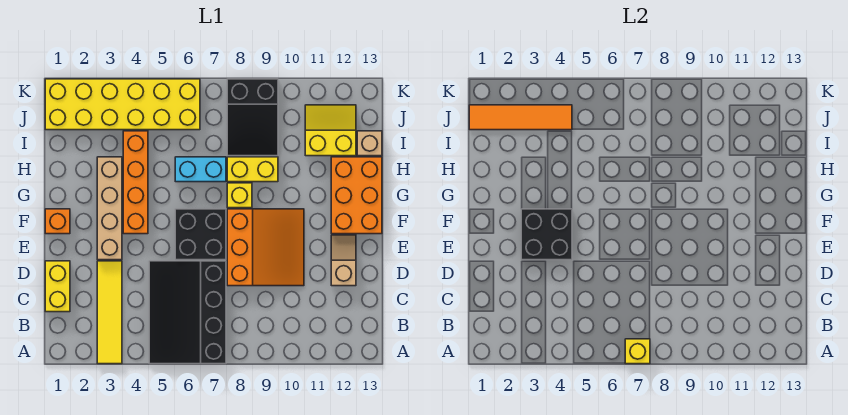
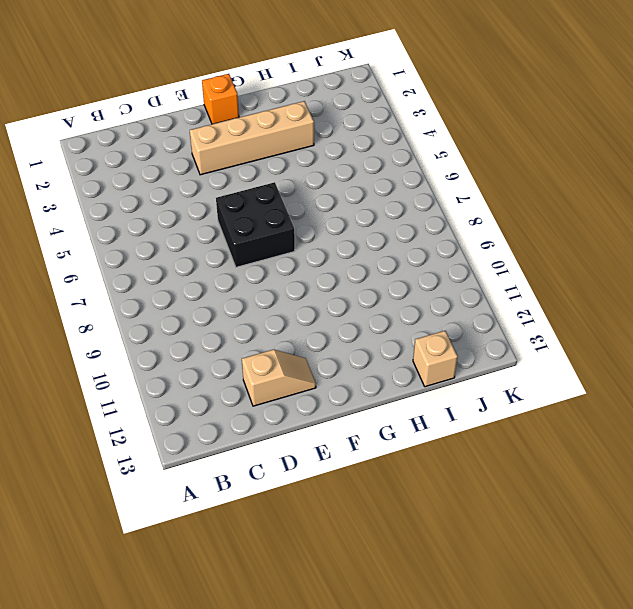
none -> yellow tile A3:D3 level 1
none -> black slope A5:D7 level 1 top 7
none -> yellow brick C1:D1 level 1

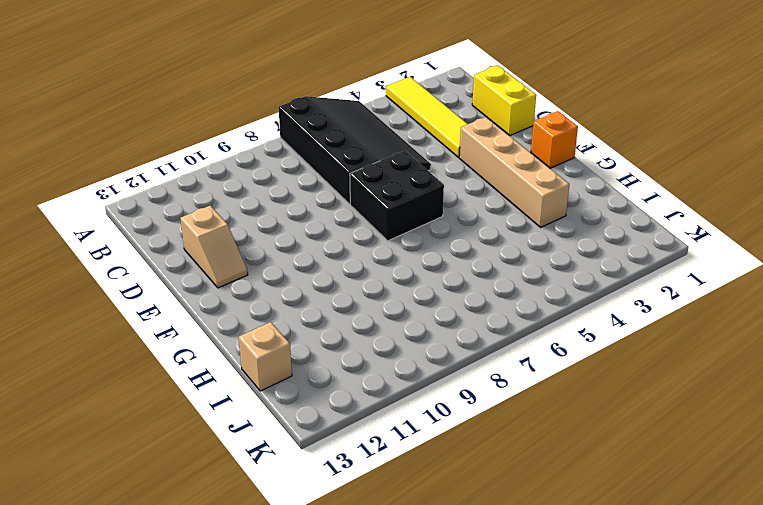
none -> orange slope D8:F10 level 1 top 8
none -> orange brick F4:I4 level 1
none -> orange brick F12:H13 level 1

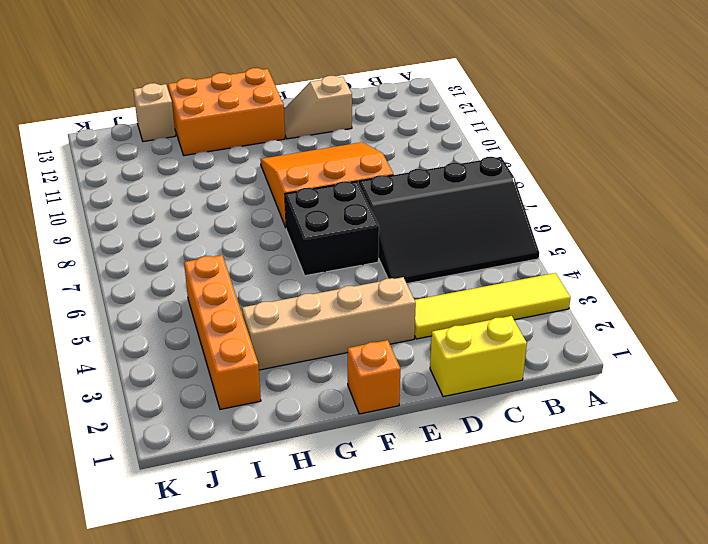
orange brick I2:I5 level 1 -> orange brick F4:I4 level 1
none -> yellow brick G8 level 1
none -> cyan brick H6:H7 level 1
none -> yellow brick H8:H9 level 1

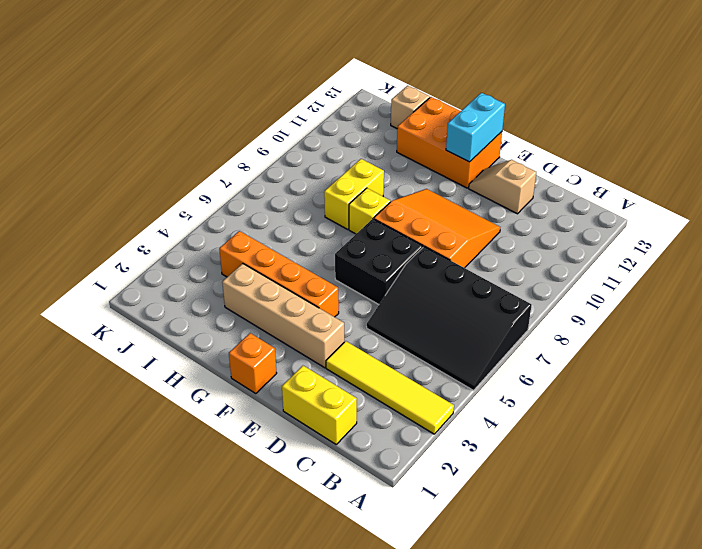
cyan brick F12:F13 level 2 -> cyan brick H6:H7 level 1
none -> black slope I8:K9 level 1 top K
none -> yellow slope I11:J12 level 1 top I
none -> yellow brick J1:K6 level 1

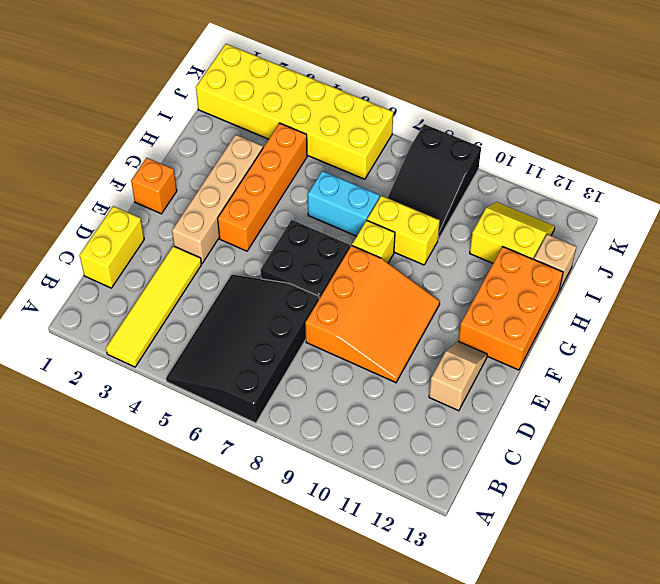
none -> yellow brick A7 level 2
none -> black brick E3:F4 level 2
none -> orange tile J1:J4 level 2

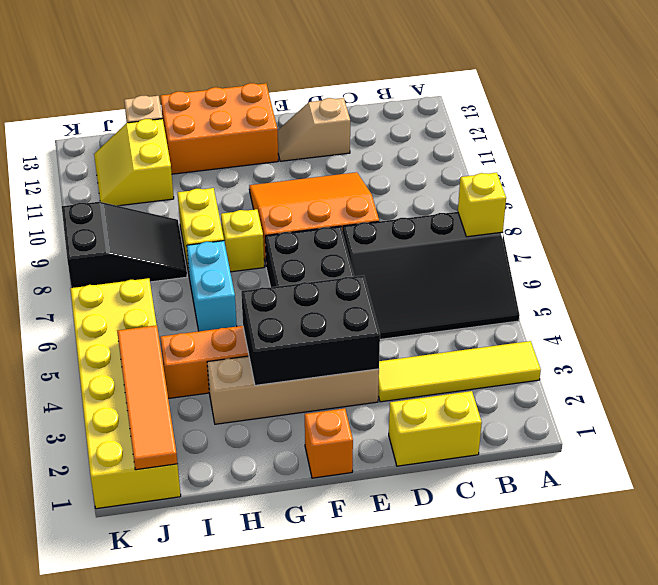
black brick E3:G4 level 2 -> black brick E3:F4 level 2

